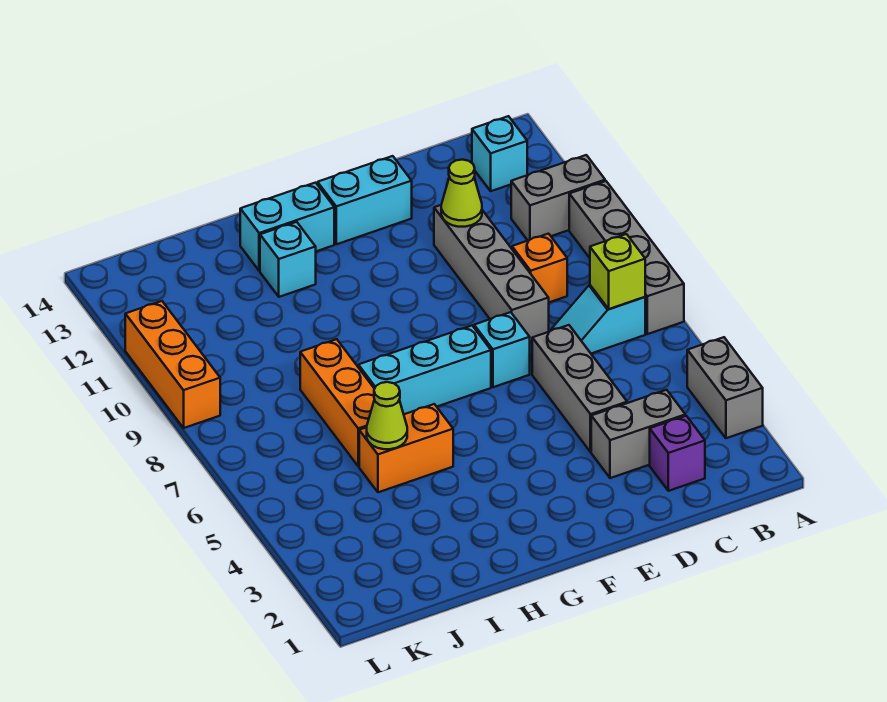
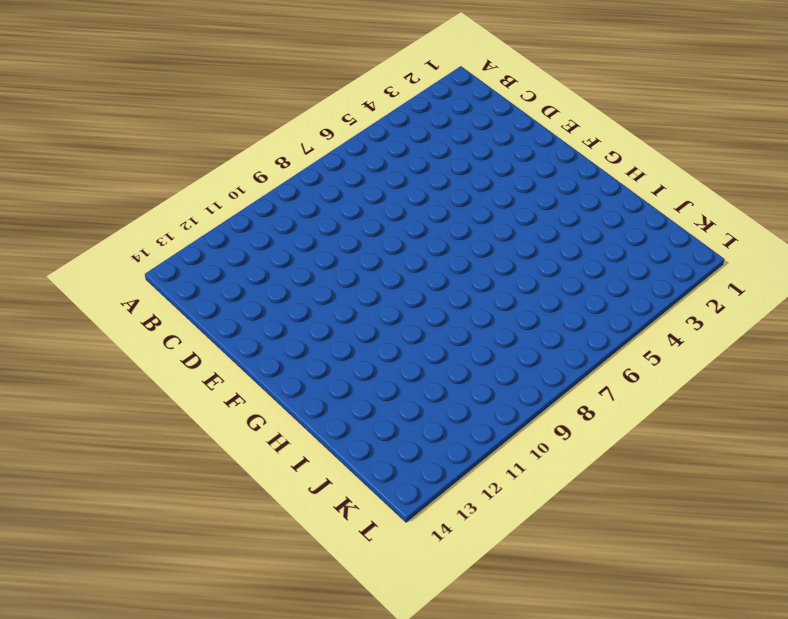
none -> grey brick A3:A4 level 1
none -> grey brick A7:A10 level 1
none -> grey brick A11:B11 level 1

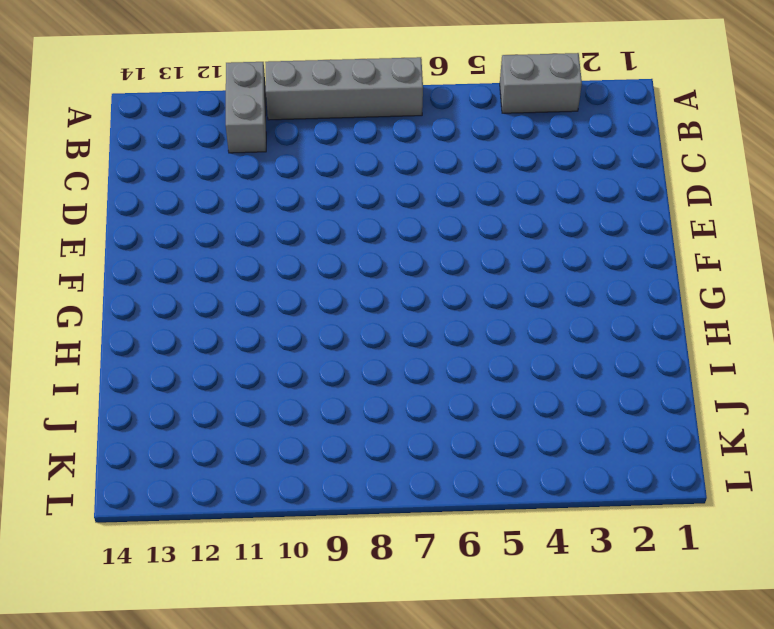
none -> cyan slope B7:C7 level 1 top B
none -> cyan brick B13 level 1
none -> purple brick C2 level 1

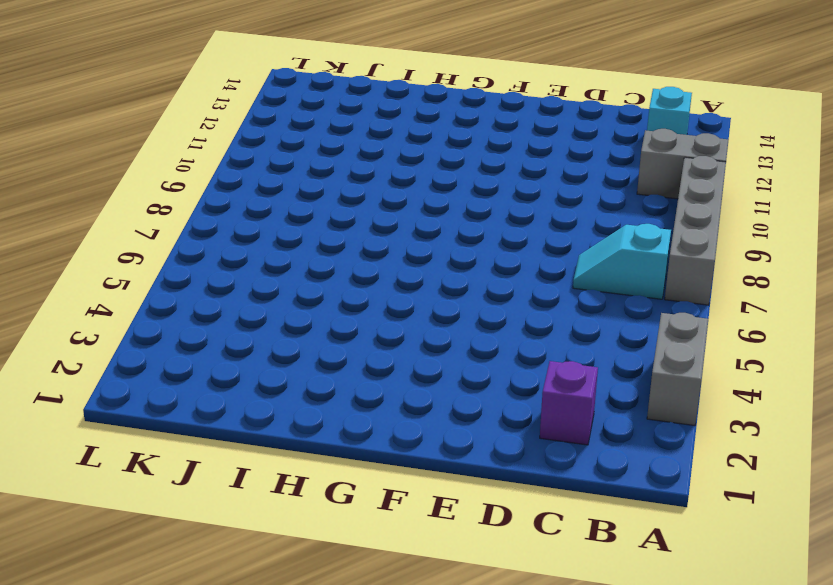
none -> grey brick C3:D3 level 1
none -> orange brick C9 level 1
none -> grey brick D4:D6 level 1

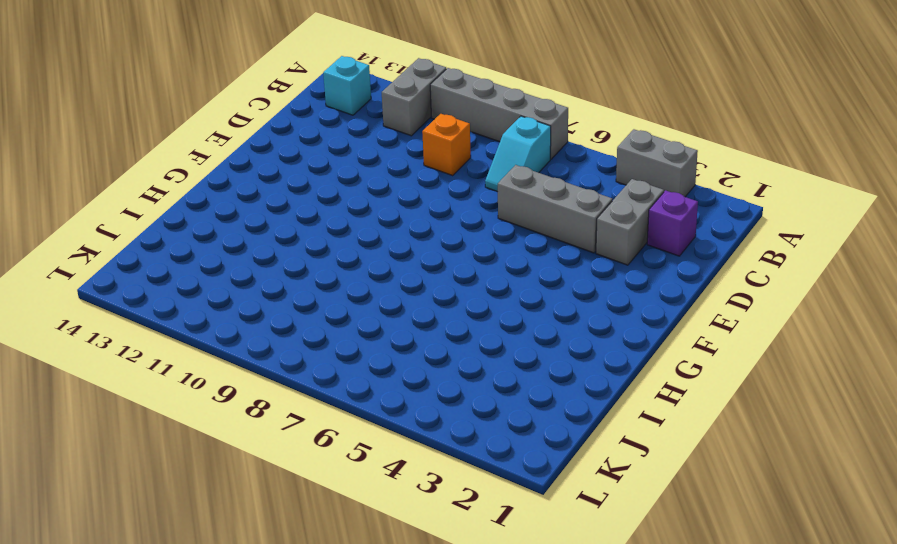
none -> grey brick D8:D11 level 1
none -> cyan brick E7 level 1
none -> cyan brick E13:F13 level 1

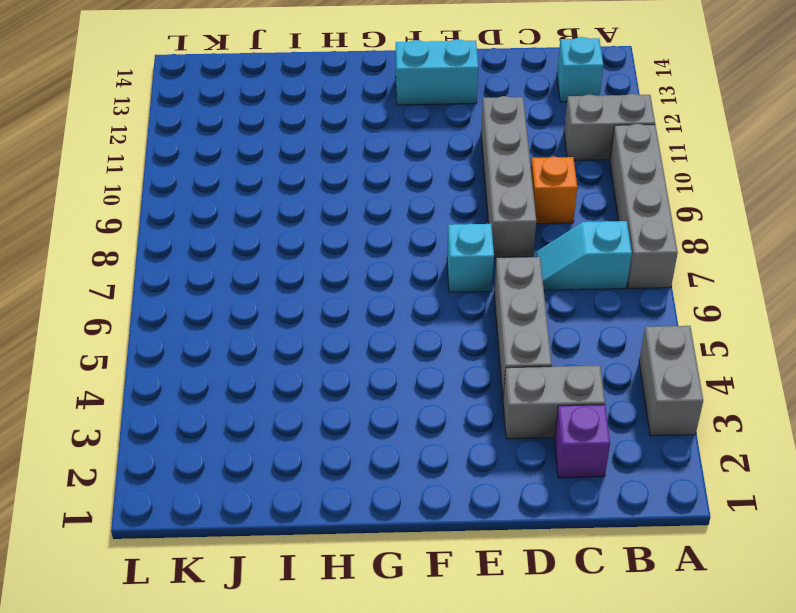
none -> cyan brick F7:H7 level 1
none -> cyan brick G13:H13 level 1
none -> orange brick H5:I5 level 1

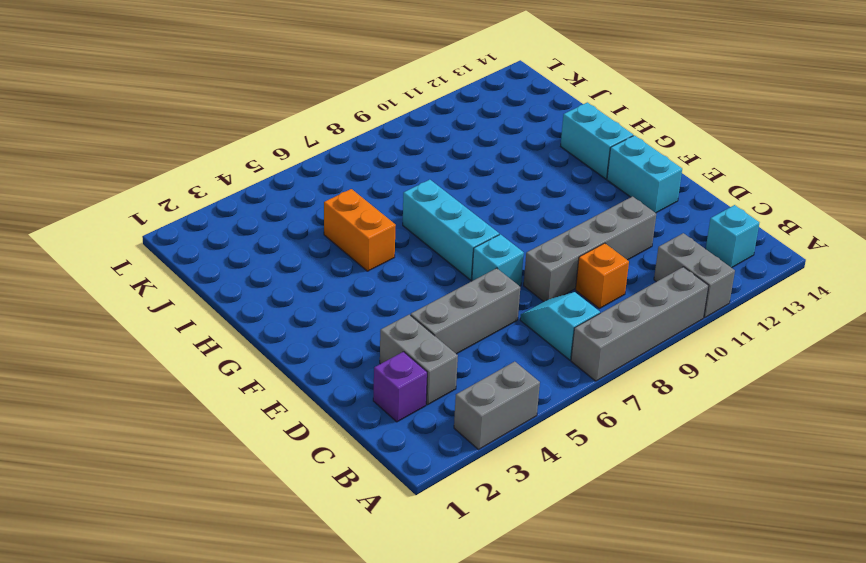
none -> cyan brick H12 level 1
none -> orange brick I6:I8 level 1
none -> orange brick L9:L11 level 1

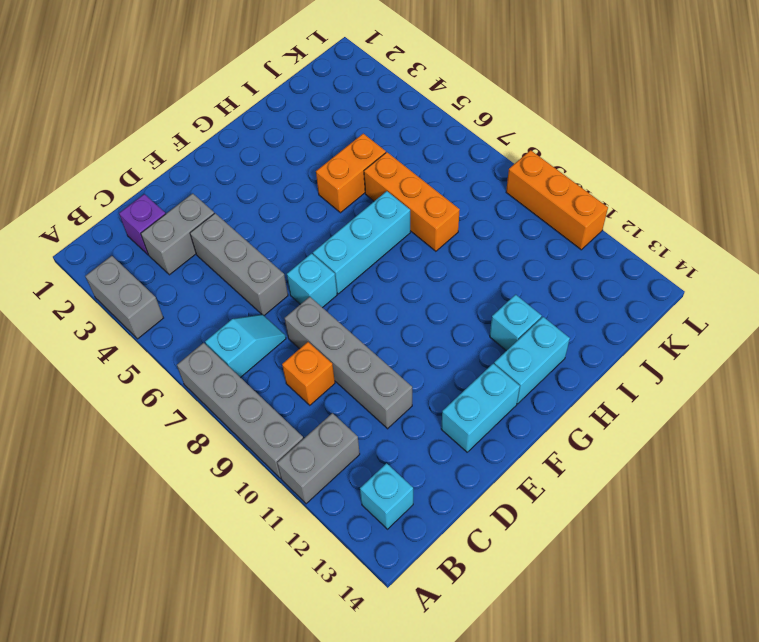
none -> lime brick B7 level 2
none -> lime cone D11 level 2
none -> lime cone I5 level 2

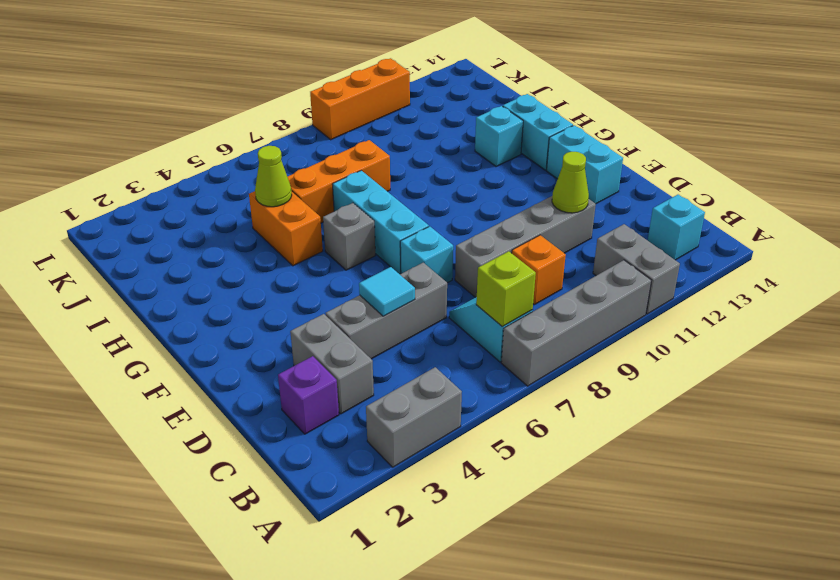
cyan tile D5 level 2 -> none
grey brick G6 level 1 -> none

